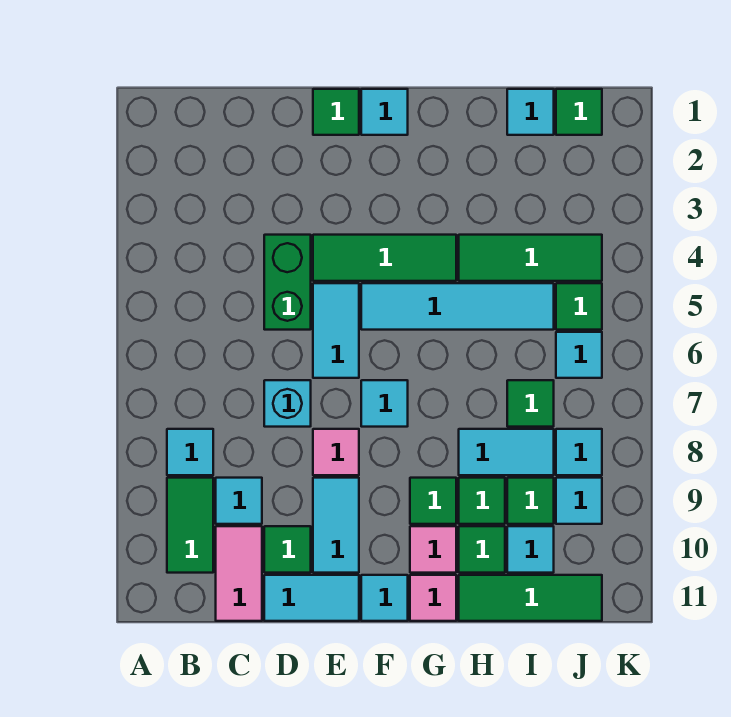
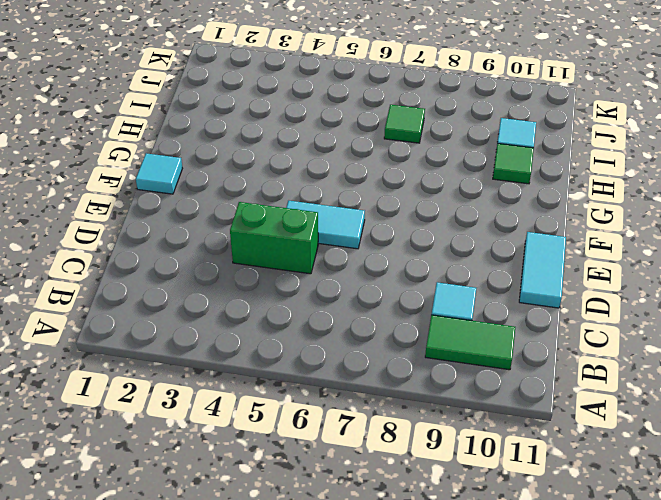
none -> cyan tile B8 level 1
none -> pink tile C10:C11 level 1
none -> cyan brick D7 level 1
none -> green tile D10 level 1

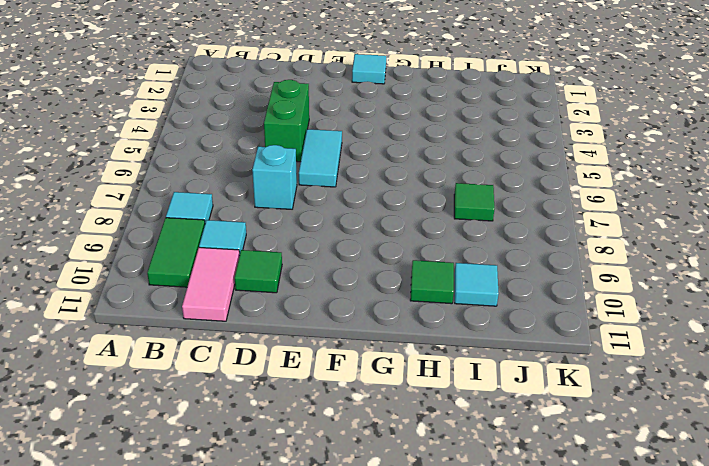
none -> cyan tile D11:E11 level 1
none -> green tile E1 level 1
none -> green tile E4:G4 level 1
none -> pink tile E8 level 1

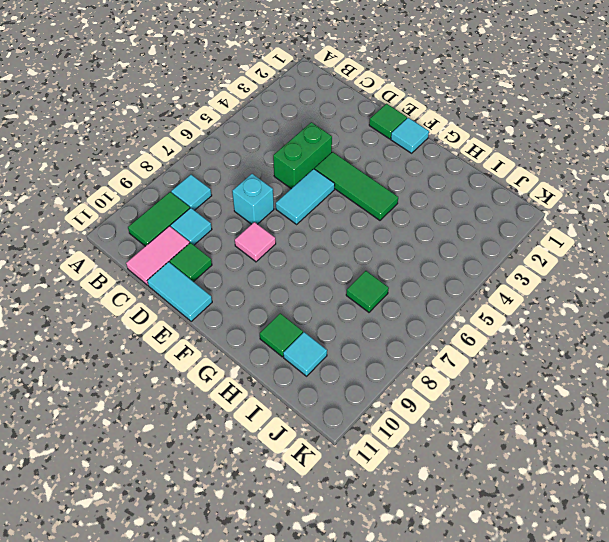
none -> cyan tile E9:E10 level 1
none -> cyan tile F5:I5 level 1
none -> cyan tile F7 level 1
none -> cyan tile F11 level 1

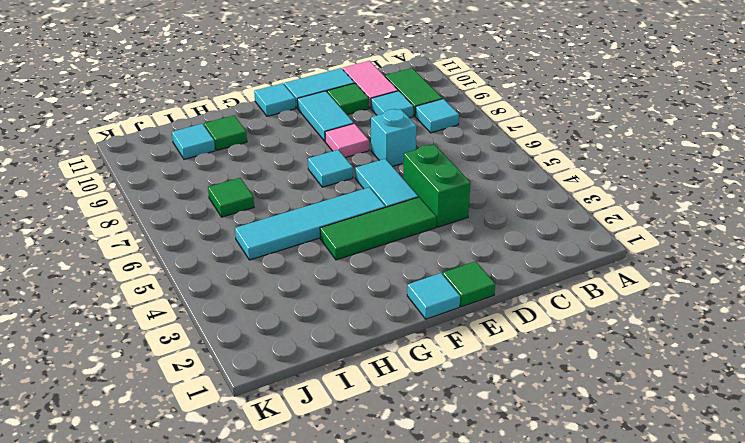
none -> green tile G9 level 1
none -> pink tile G10 level 1
none -> pink tile G11 level 1
none -> green tile H4:J4 level 1

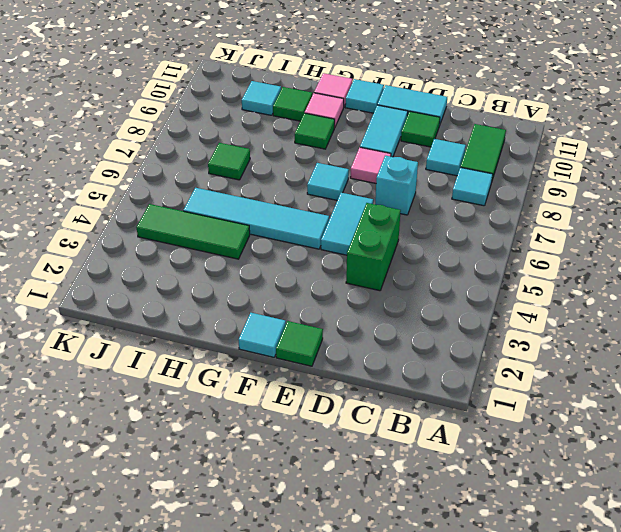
none -> pink tile C10:C11 level 1
none -> green tile E4:G4 level 1
none -> cyan tile H8:I8 level 1
none -> green tile H9 level 1

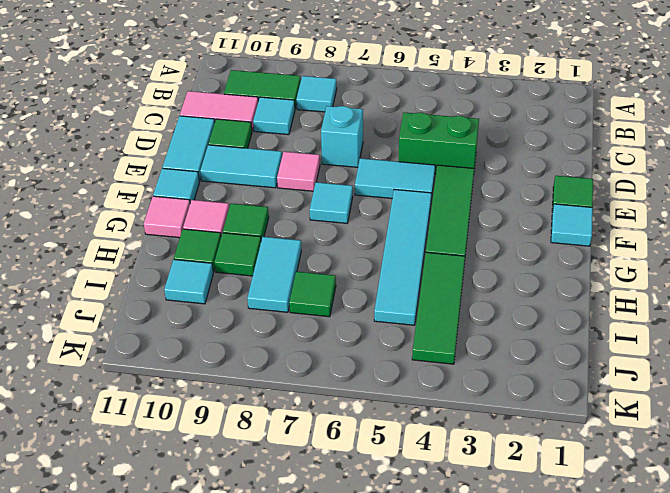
none -> green tile H11:J11 level 1
none -> cyan tile I1 level 1
none -> green tile I9 level 1
none -> green tile J1 level 1

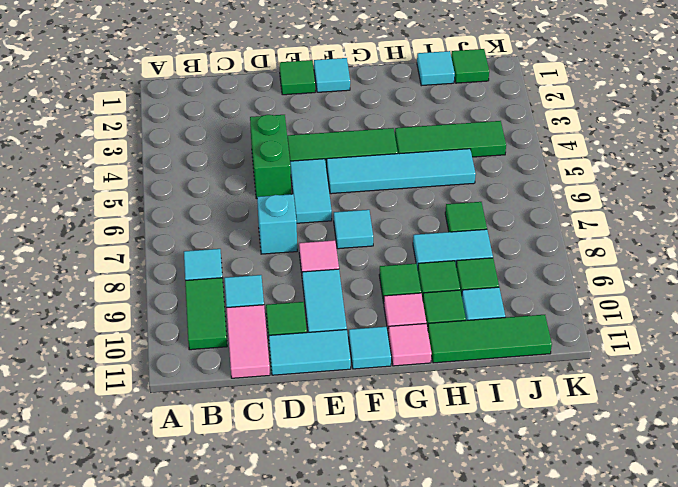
none -> green tile J5 level 1
none -> cyan tile J6 level 1
none -> cyan tile J8 level 1
none -> cyan tile J9 level 1

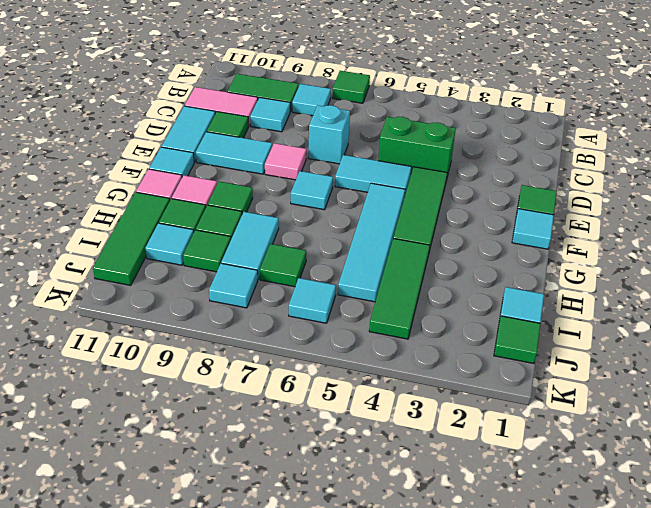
green tile A7 level 1 -> green tile J5 level 1
none -> cyan tile J9 level 1

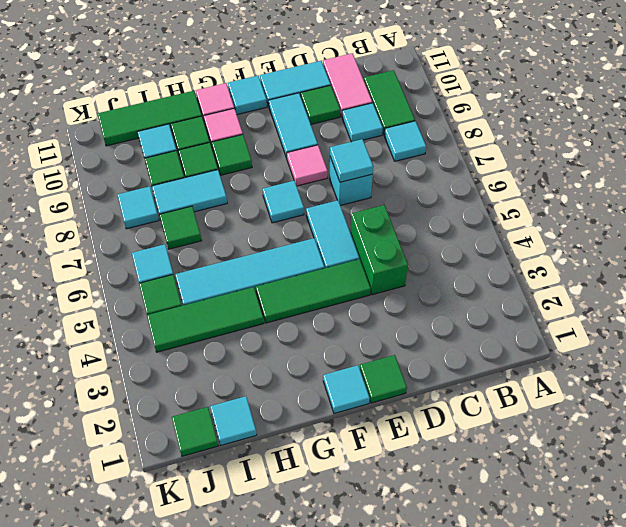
cyan tile D7 level 2 -> cyan tile J9 level 1

